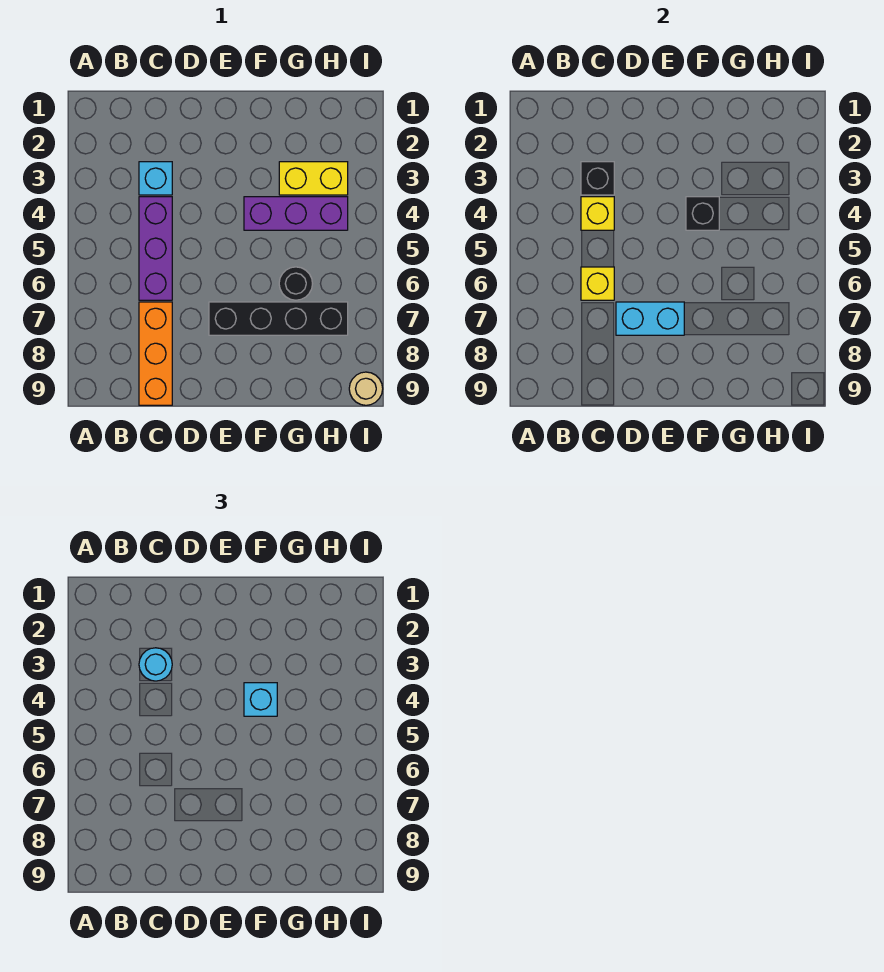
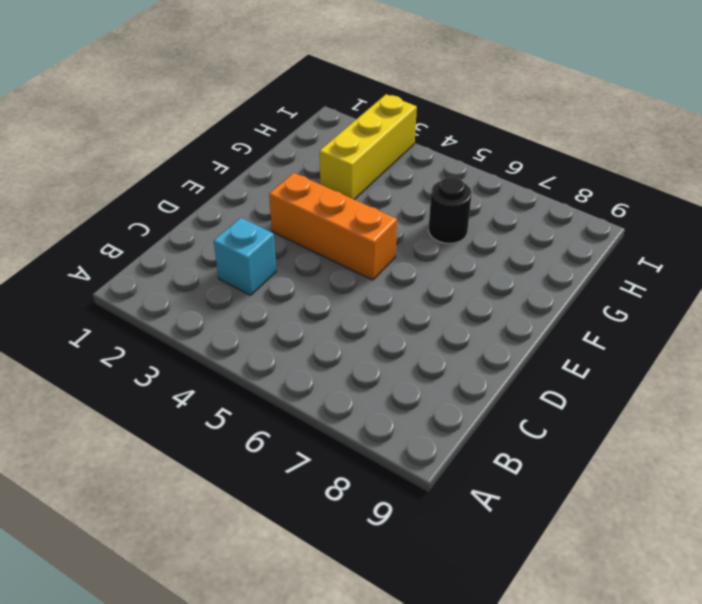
orange brick E3:E5 level 1 -> orange brick C7:C9 level 1
yellow brick G3:I3 level 1 -> yellow brick G3:H3 level 1
none -> purple brick C4:C6 level 1
none -> black brick E7:H7 level 1
none -> purple brick F4:H4 level 1

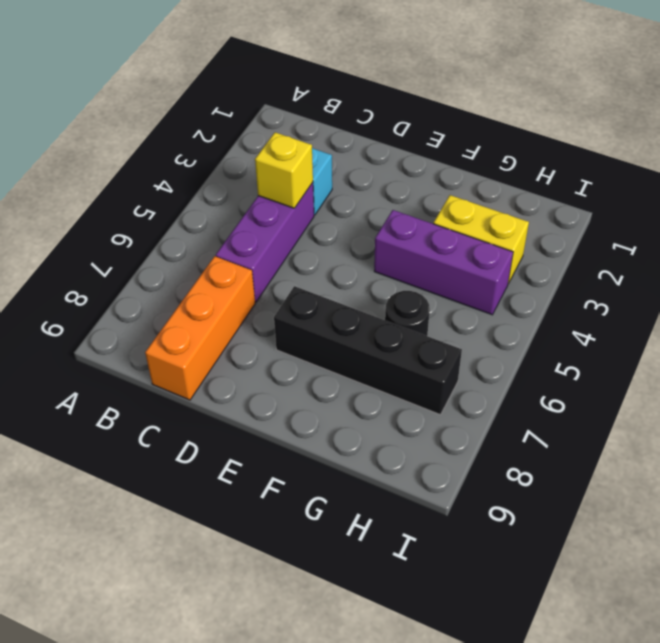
none -> tan round brick I9 level 1
none -> black brick C3 level 2
none -> yellow brick C6 level 2

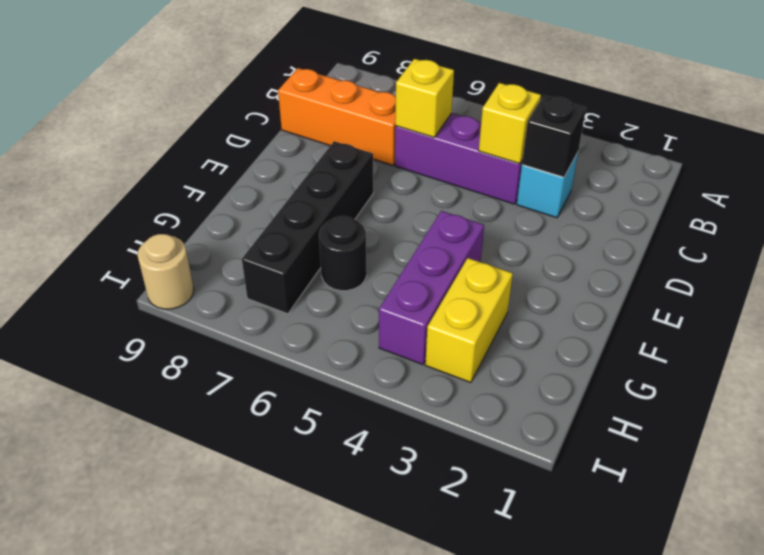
none -> cyan brick D7:E7 level 2
none -> black brick F4 level 2
none -> cyan round brick C3 level 3

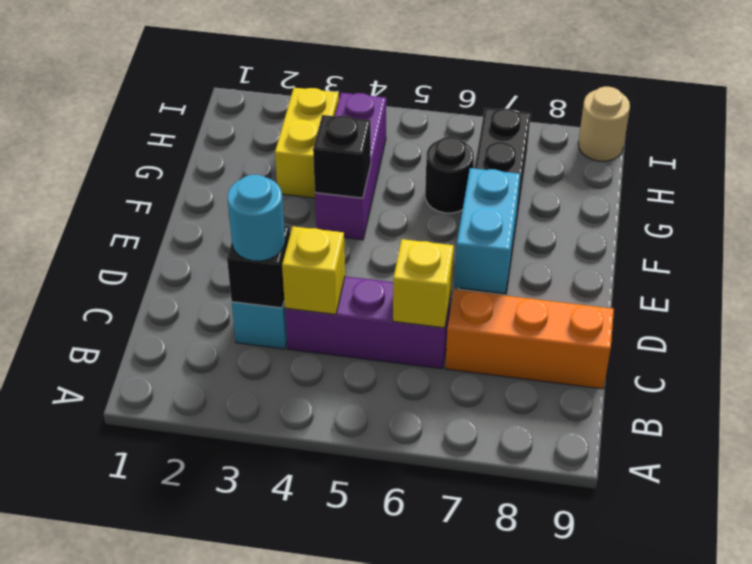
none -> cyan brick F4 level 3

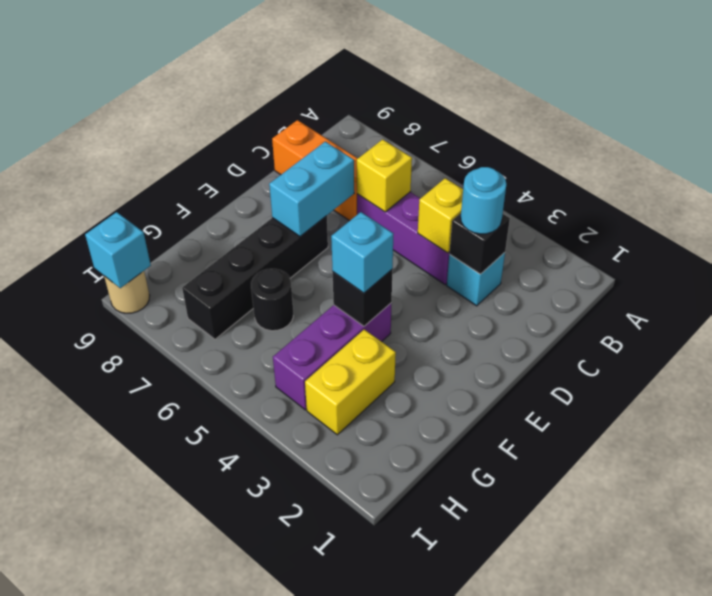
cyan brick I9 level 2 -> none

